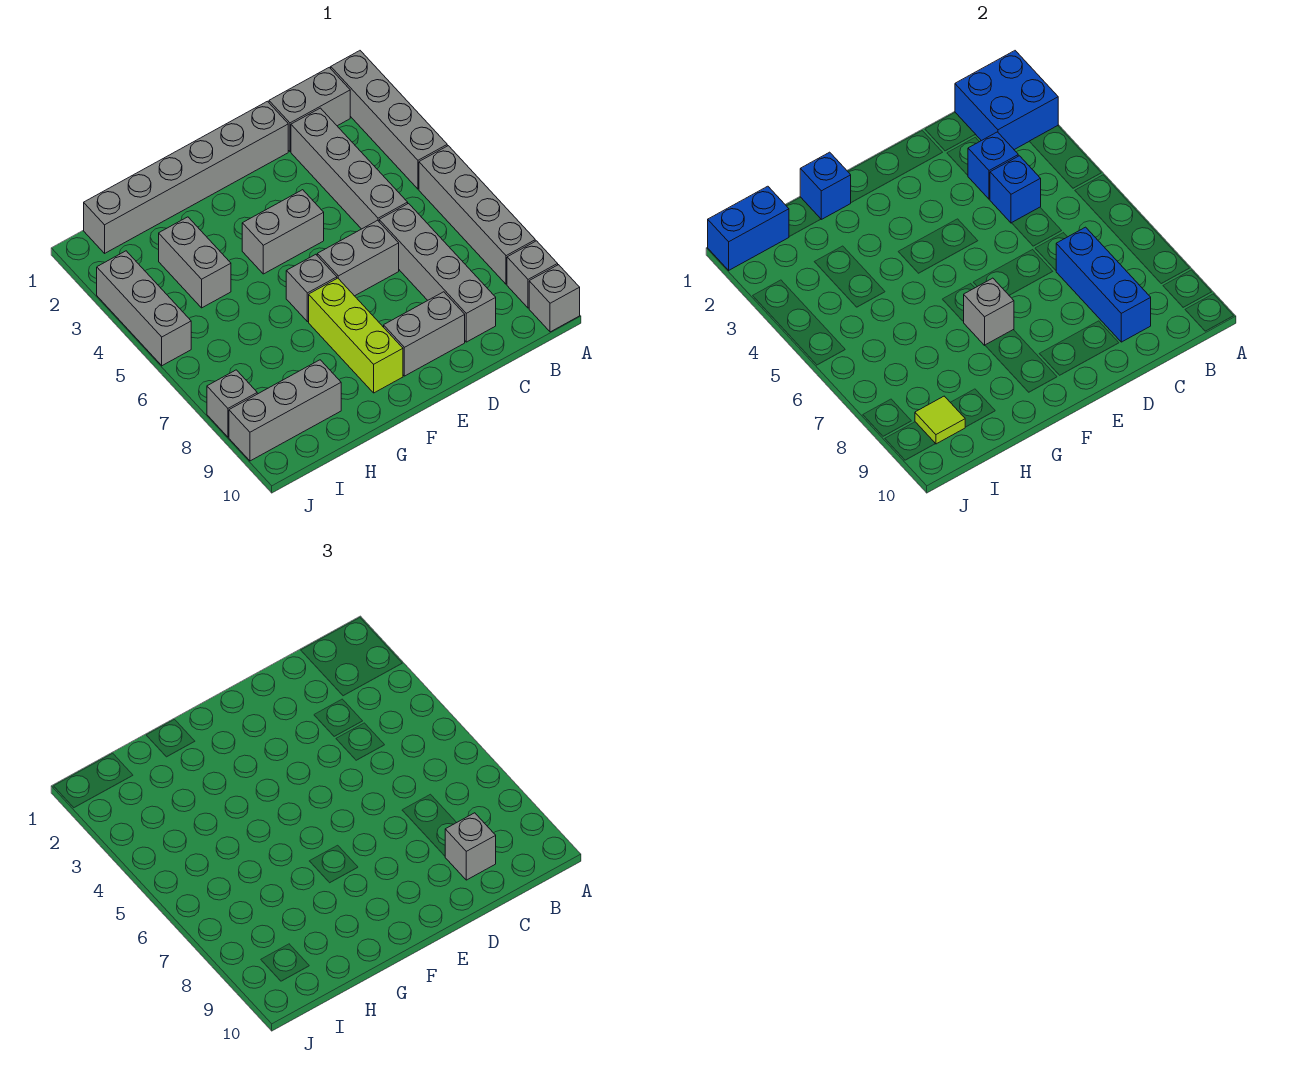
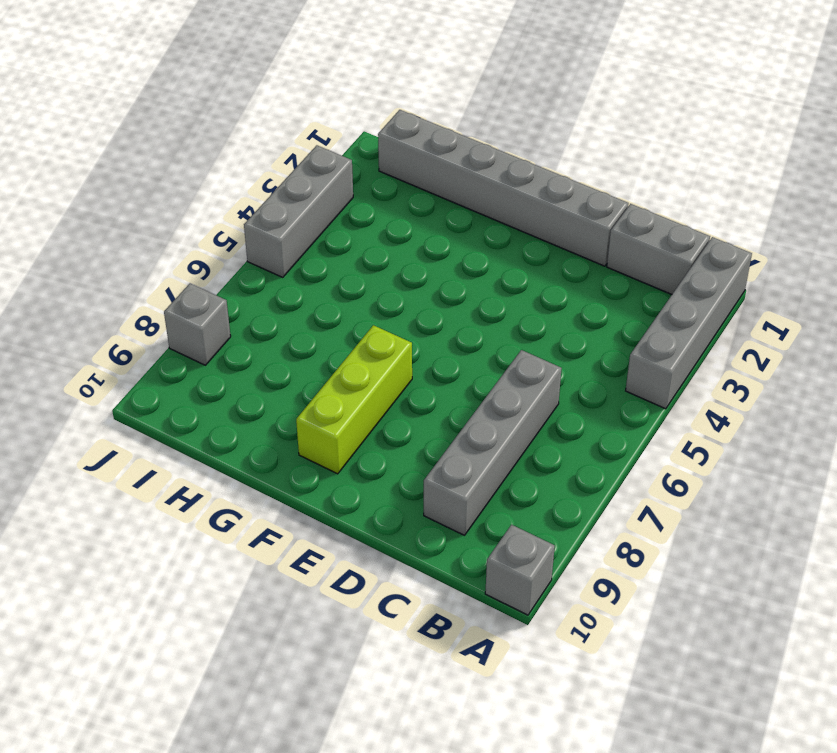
none -> grey brick A5:A8 level 1
none -> grey brick A9 level 1
none -> grey brick C2:C5 level 1

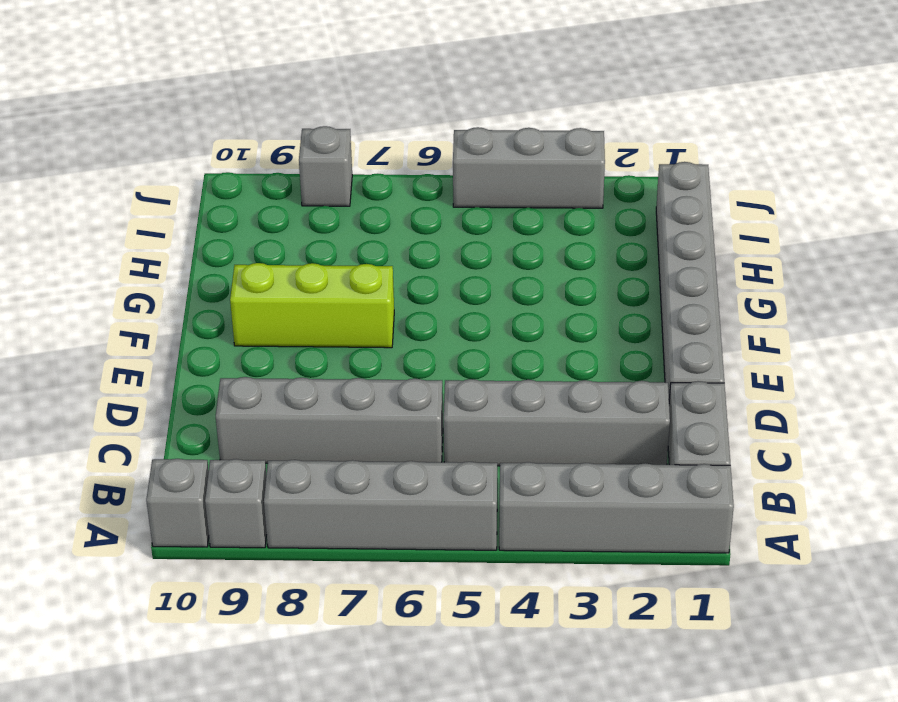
none -> grey brick D6:E6 level 1
none -> grey brick D9:E9 level 1
none -> grey brick E4:F4 level 1

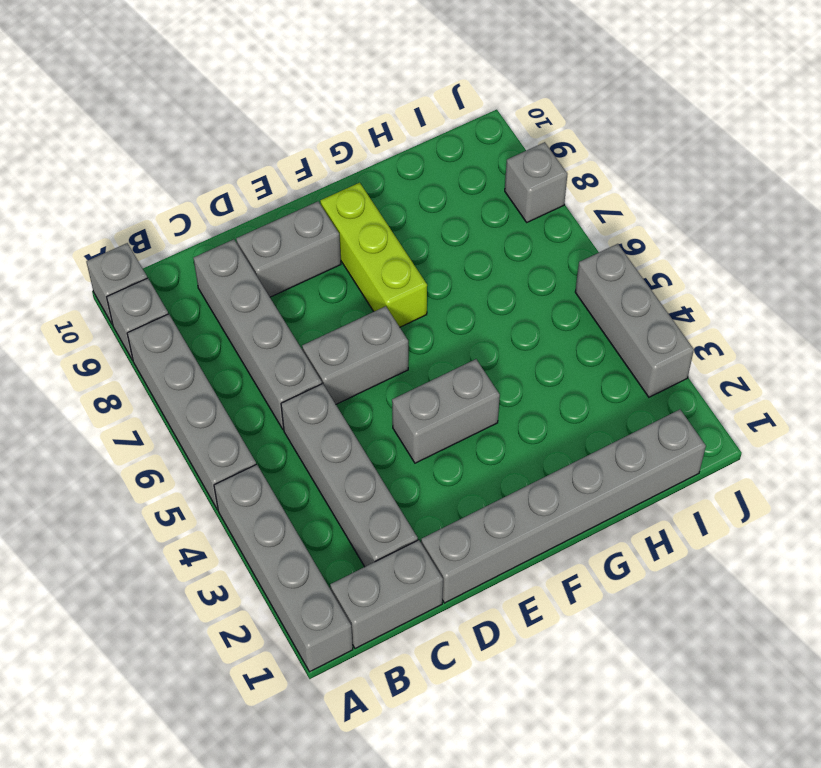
none -> grey brick F6 level 1
none -> grey brick H3:H4 level 1
none -> grey brick H9:J9 level 1

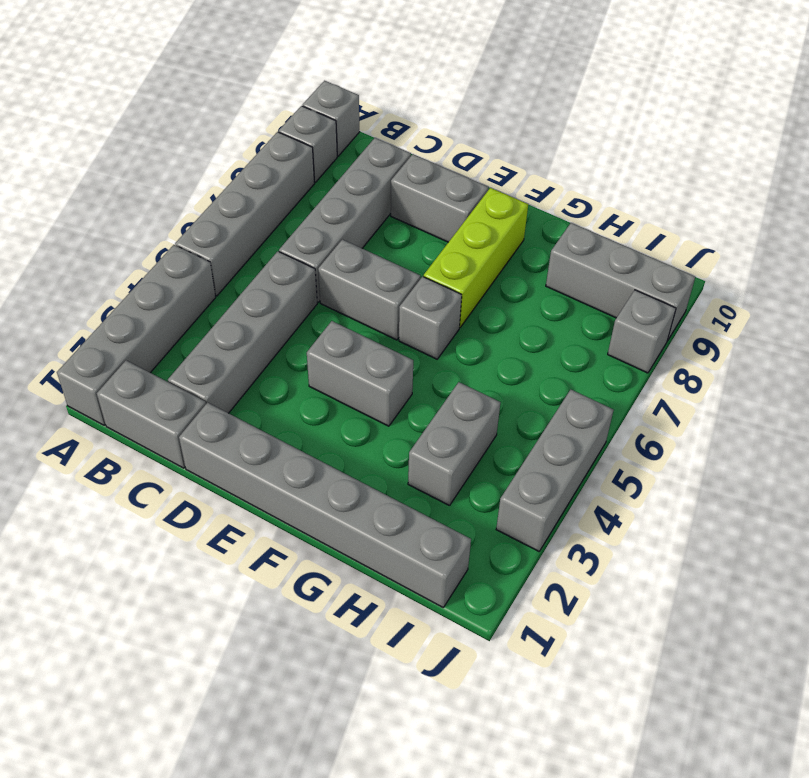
none -> blue brick A1:B2 level 2
none -> blue brick C3 level 2
none -> blue brick C4 level 2

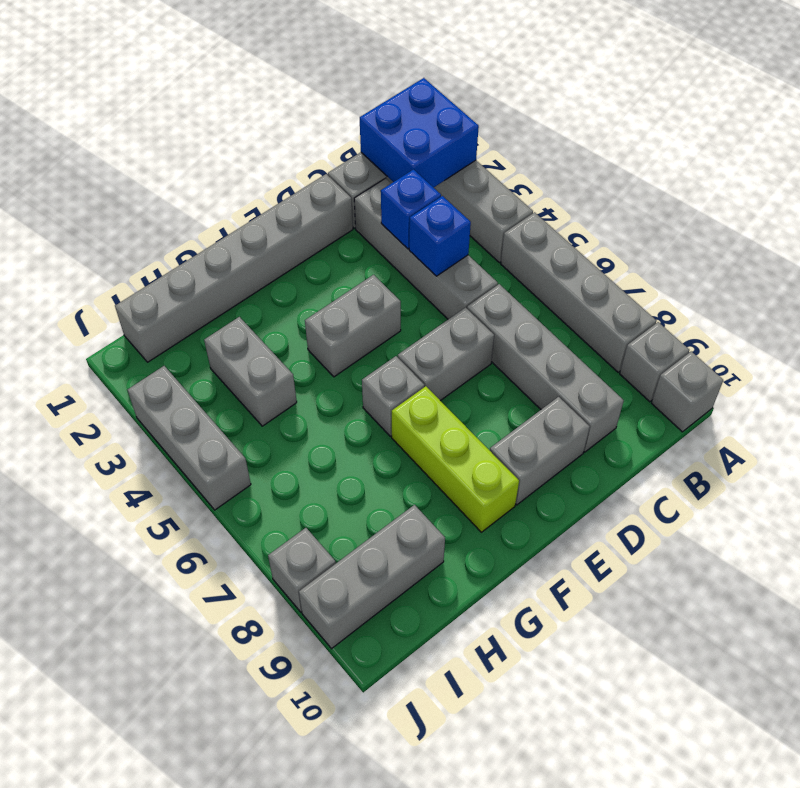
none -> blue brick C7:C9 level 2
none -> grey brick F7 level 2
none -> blue brick G1 level 2

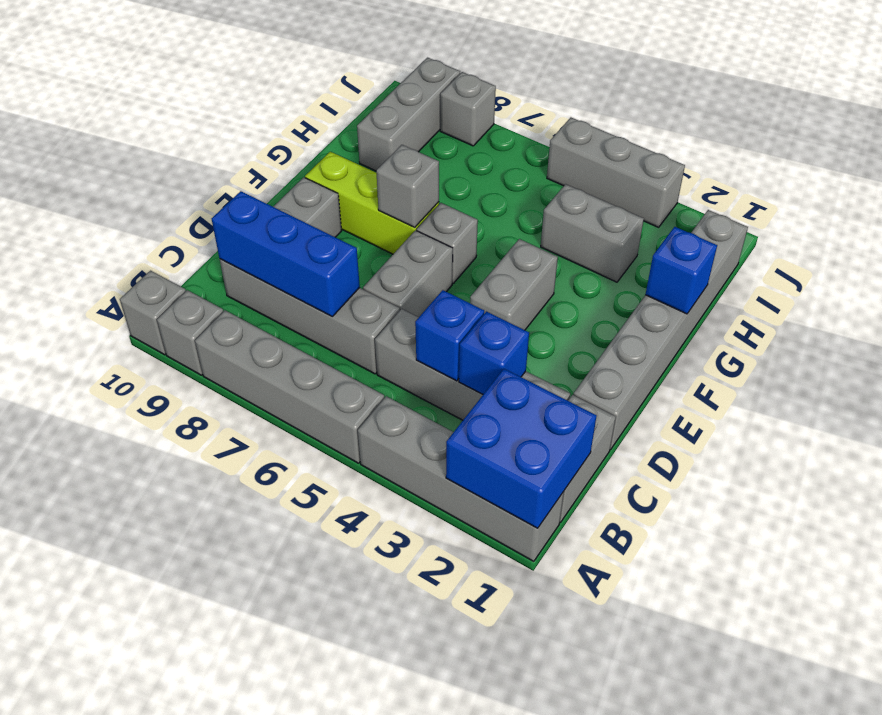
none -> blue brick I1:J1 level 2
none -> lime tile I9 level 2
none -> grey brick C9 level 3

